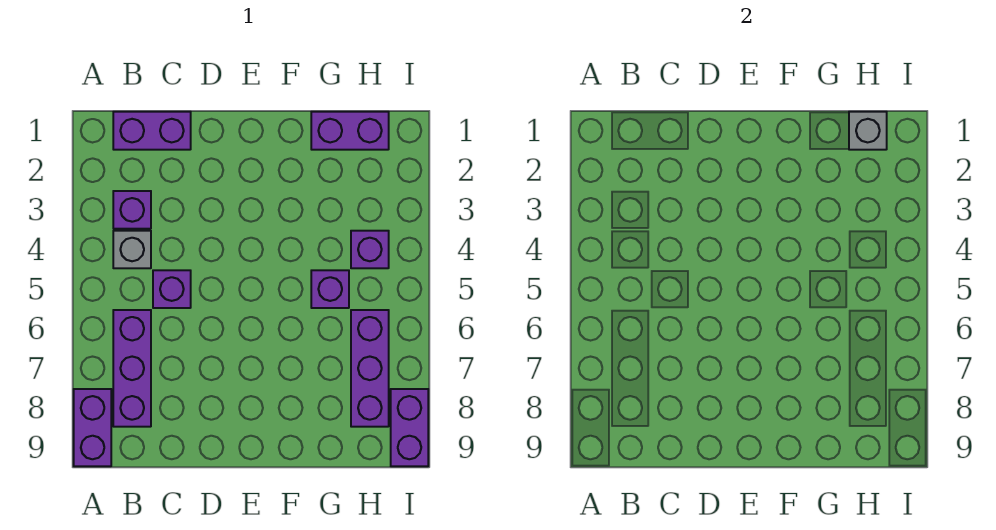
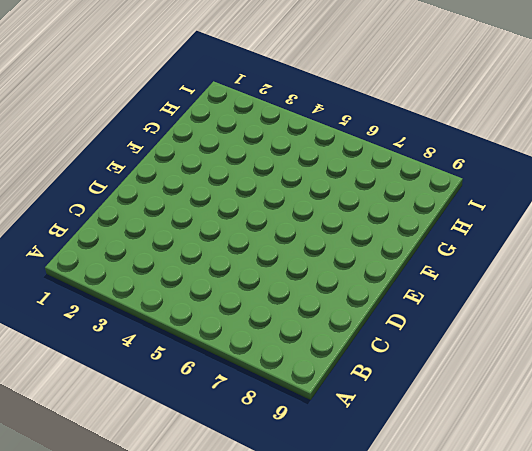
none -> purple brick A8:A9 level 1
none -> purple brick B1:C1 level 1
none -> purple brick B3 level 1

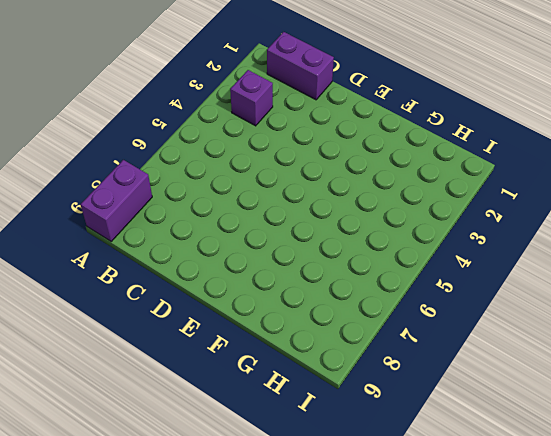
none -> grey brick B4 level 1
none -> purple brick B6:B8 level 1
none -> purple brick C5 level 1

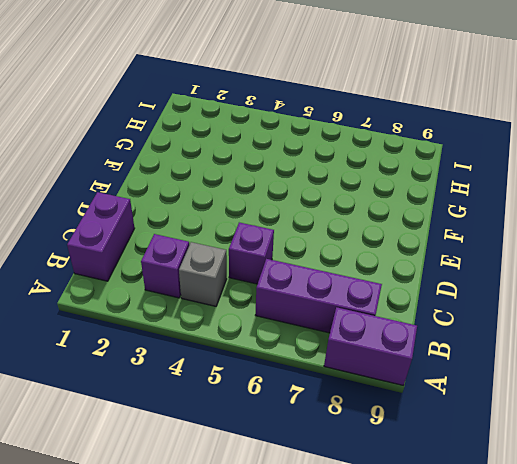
none -> purple brick G1:H1 level 1
none -> purple brick G5 level 1
none -> purple brick H4 level 1

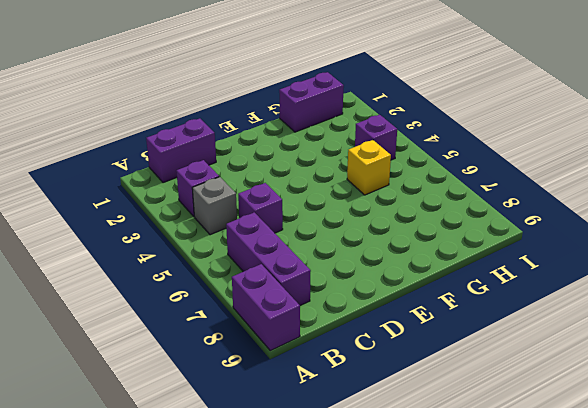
yellow brick G5 level 1 -> purple brick G5 level 1
none -> purple brick H6:H8 level 1
none -> purple brick I8:I9 level 1
none -> grey brick H1 level 2

